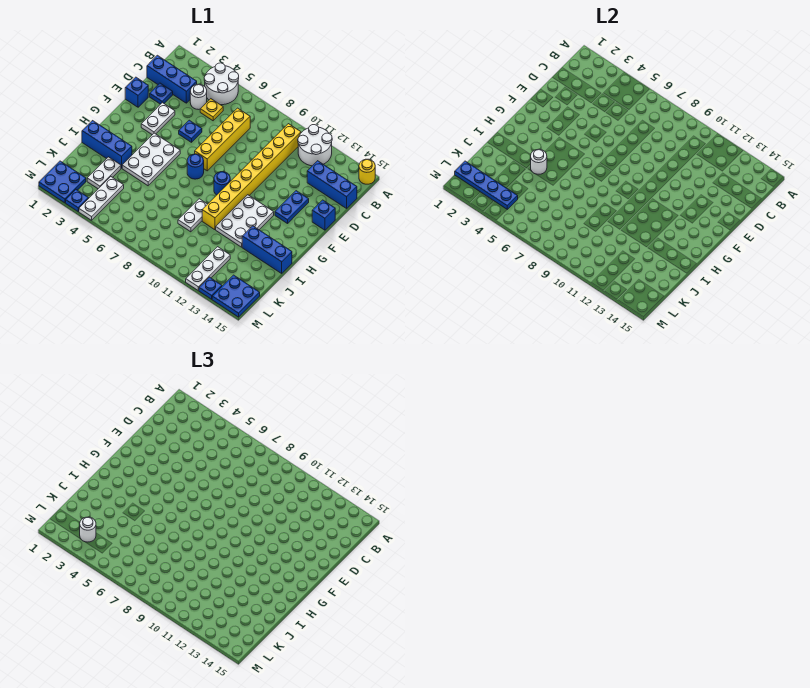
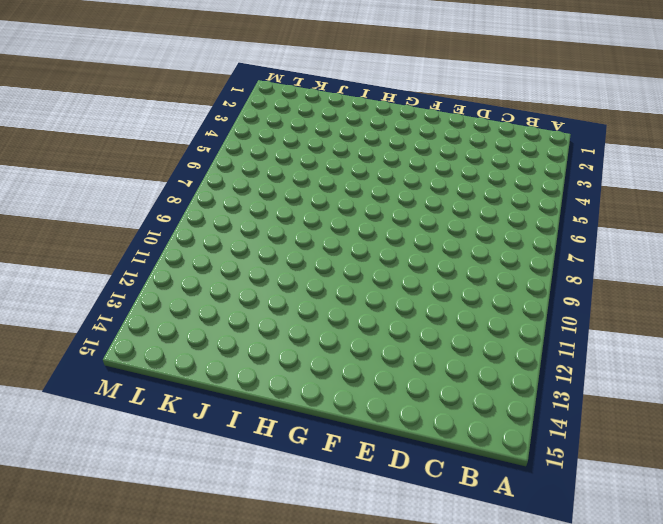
none -> white round brick A4:B5 level 1
none -> white round brick A11:B12 level 1
none -> yellow round brick A15 level 1
none -> yellow brick B10:I10 level 1

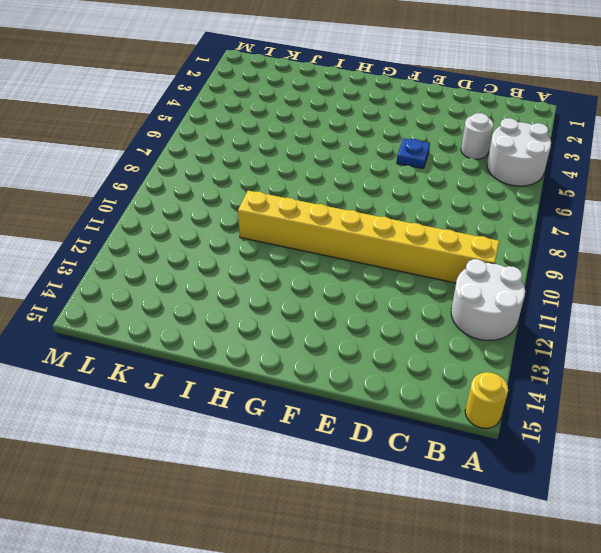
none -> blue brick C1:C3 level 1
none -> yellow plate C5 level 1
none -> yellow brick C7:F7 level 1
none -> blue brick C13:C15 level 1

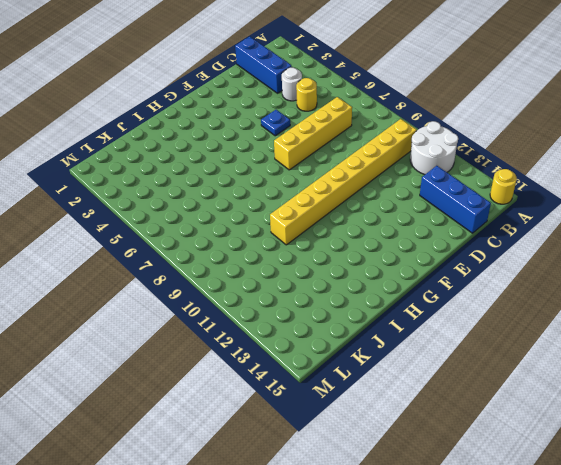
yellow round brick C5 level 1 -> yellow plate C5 level 1
none -> white round brick A4:B5 level 1
none -> blue plate D2 level 1
none -> blue brick E1 level 1
none -> white plate E3:F3 level 1

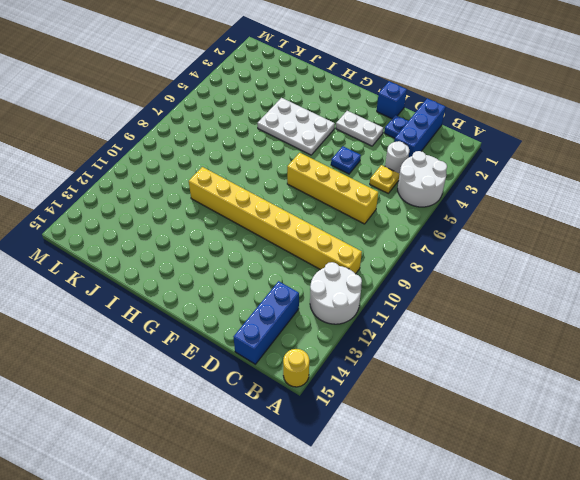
none -> blue plate E13:F13 level 1
none -> blue brick E15 level 1
none -> blue round brick G7 level 1
none -> blue round brick G9 level 1

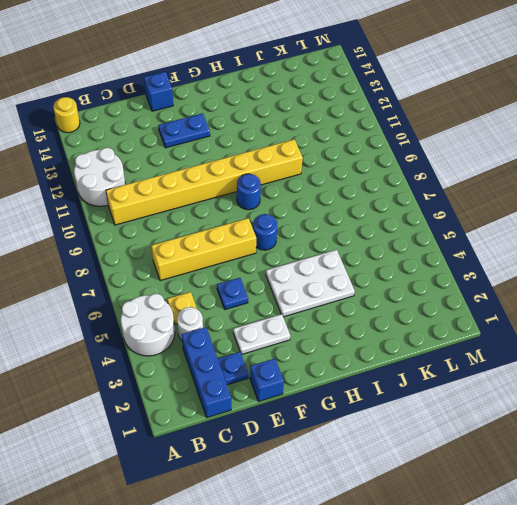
none -> blue brick C13:C15 level 1
none -> white plate G11:I12 level 1
none -> blue brick I1:I3 level 1
none -> white plate I9:J9 level 1

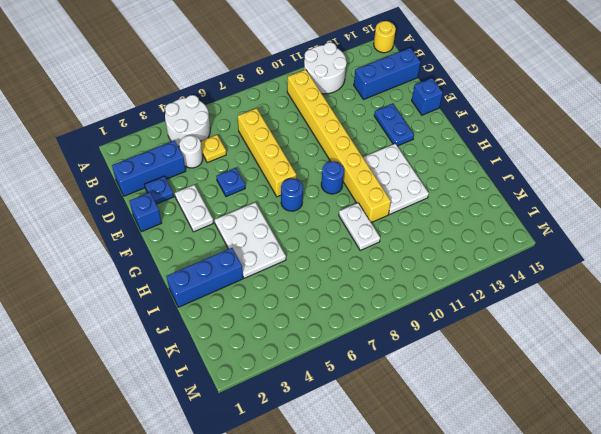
none -> blue brick I13:I15 level 1
none -> white plate J3:K3 level 1
none -> white plate K4:M4 level 1
none -> white plate K12:M12 level 1

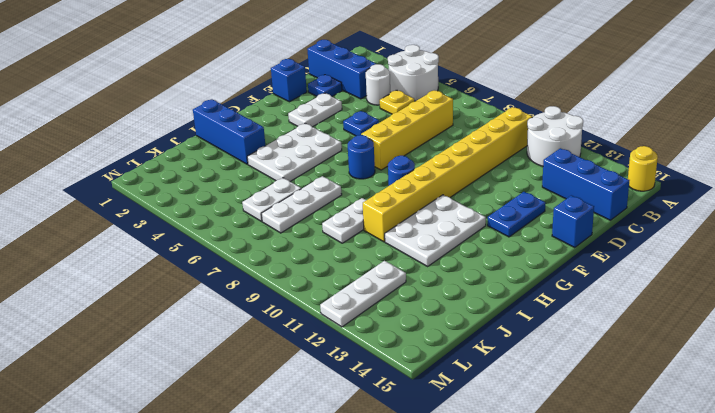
white plate I7:K7 level 1 -> white plate K4:M4 level 1
white plate J6:K6 level 1 -> white plate J3:K3 level 1
none -> blue brick I13:I15 level 1
none -> blue plate L1:M2 level 1
none -> blue plate L14:M15 level 1
none -> blue plate M3 level 1

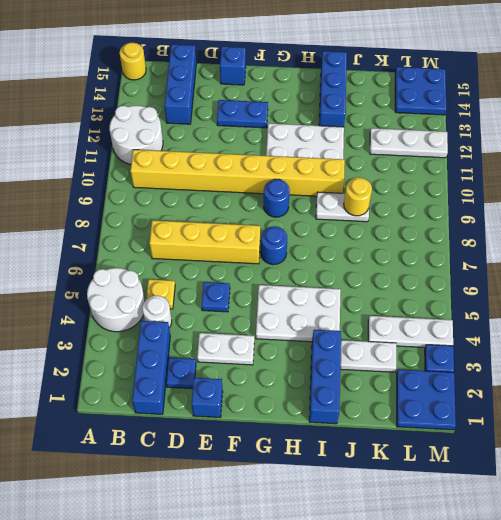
yellow round brick J9 level 2 -> none
none -> blue plate M13 level 1
none -> white round brick I4 level 2
none -> blue plate L1:L4 level 2
none -> white round brick L3 level 3

